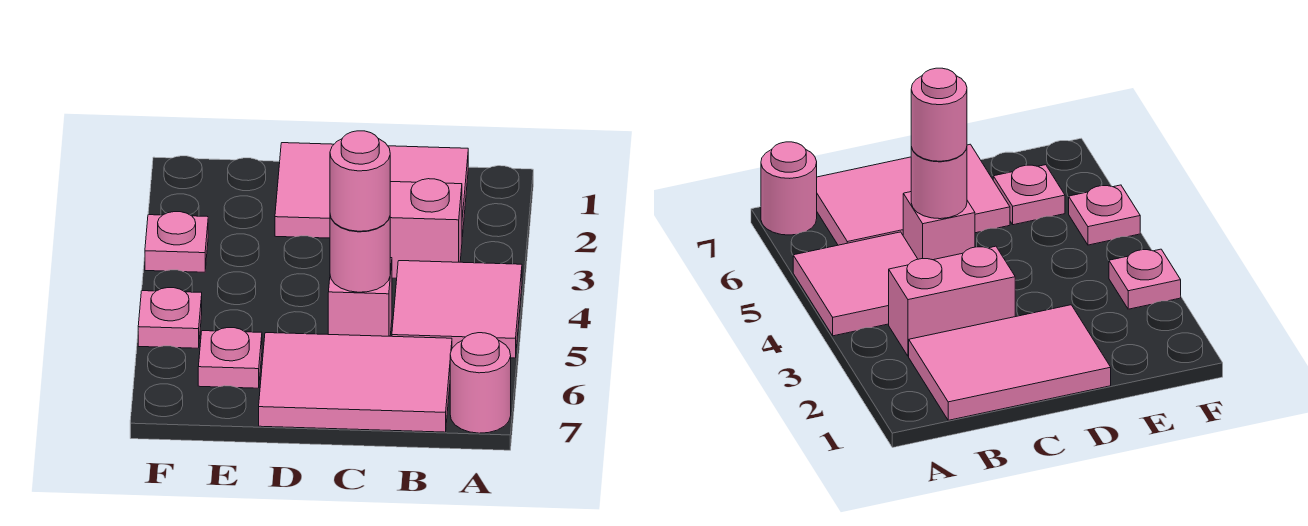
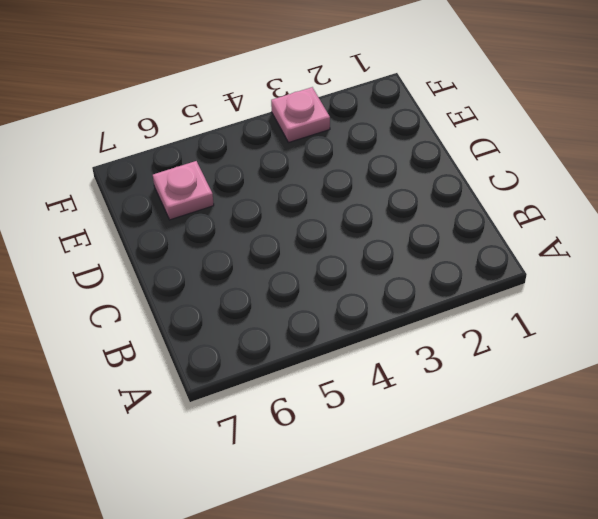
none -> pink tile A4:B5 level 1
none -> pink round brick A7 level 1

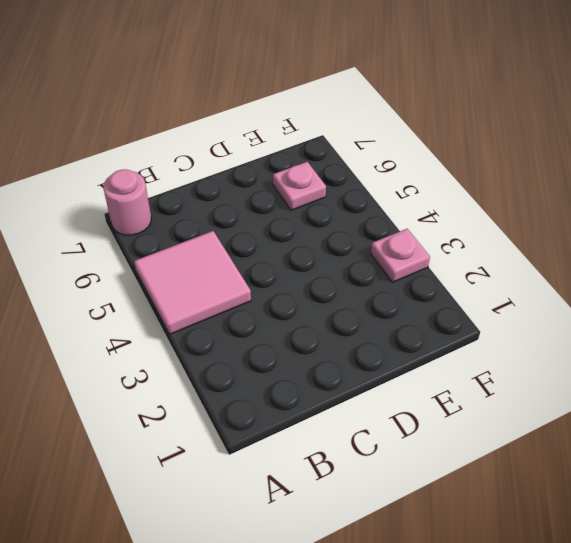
none -> pink tile B1:D2 level 1
none -> pink brick B3:C3 level 1

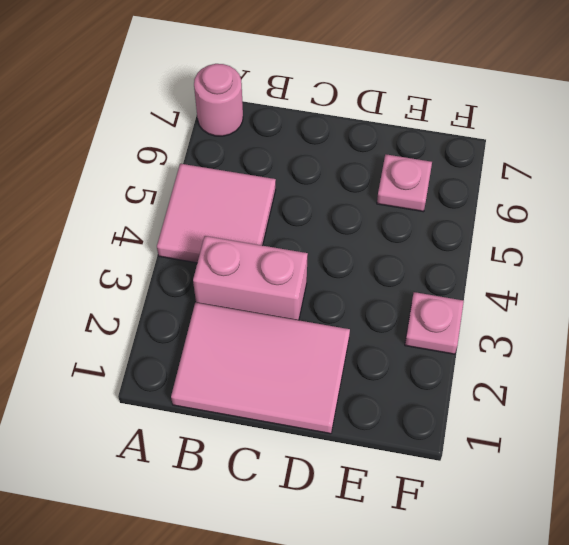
none -> pink tile B6:D7 level 1
none -> pink brick C5 level 1

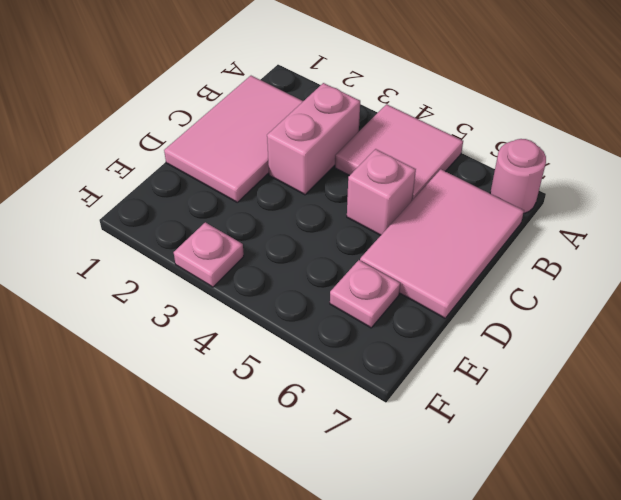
none -> pink plate F5 level 1
none -> pink round brick C5 level 2

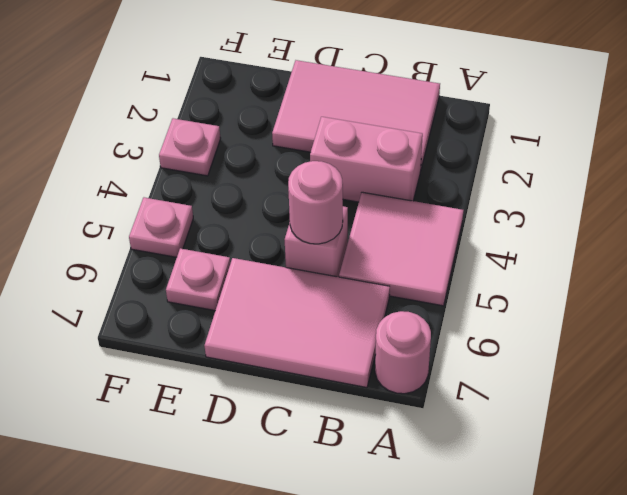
none -> pink round brick C5 level 3

